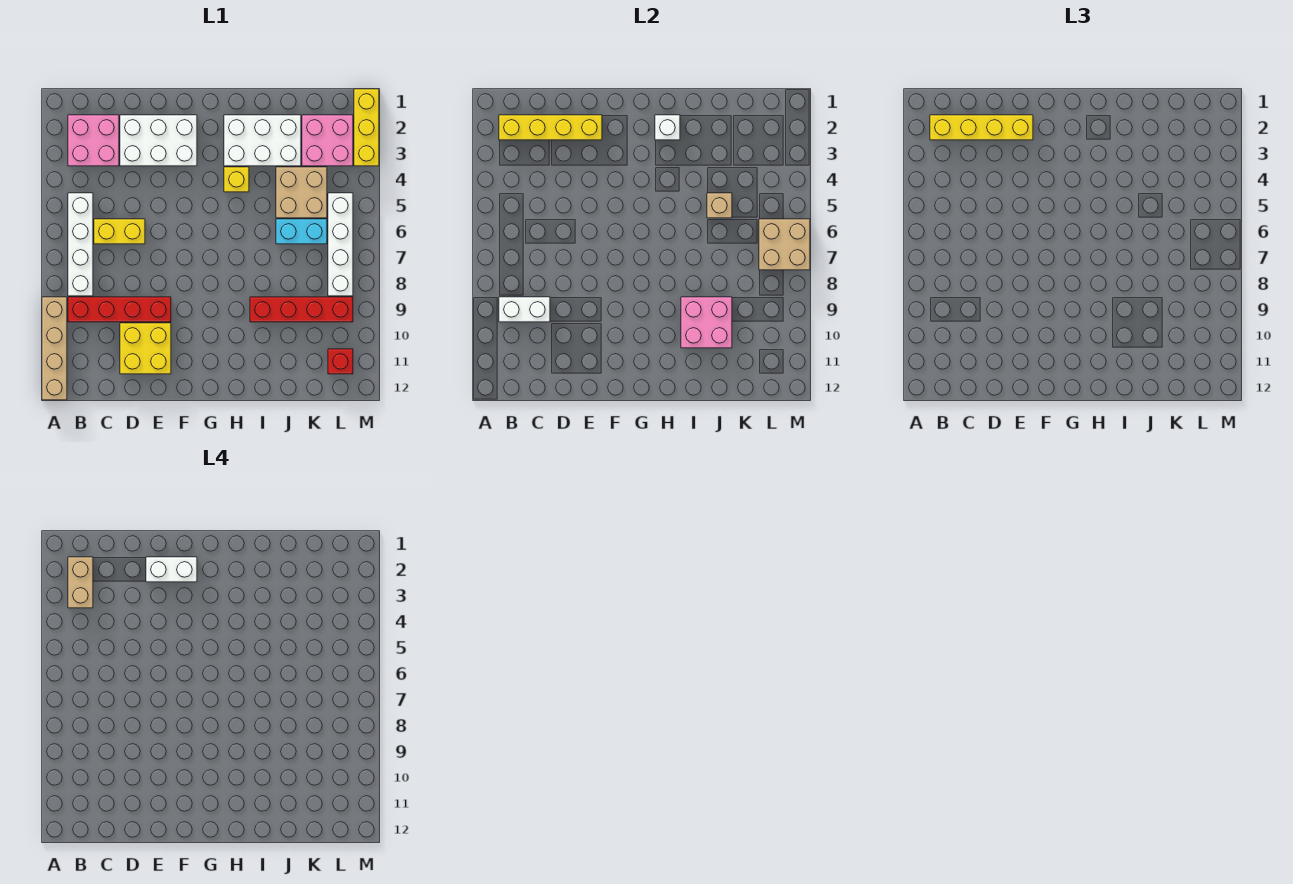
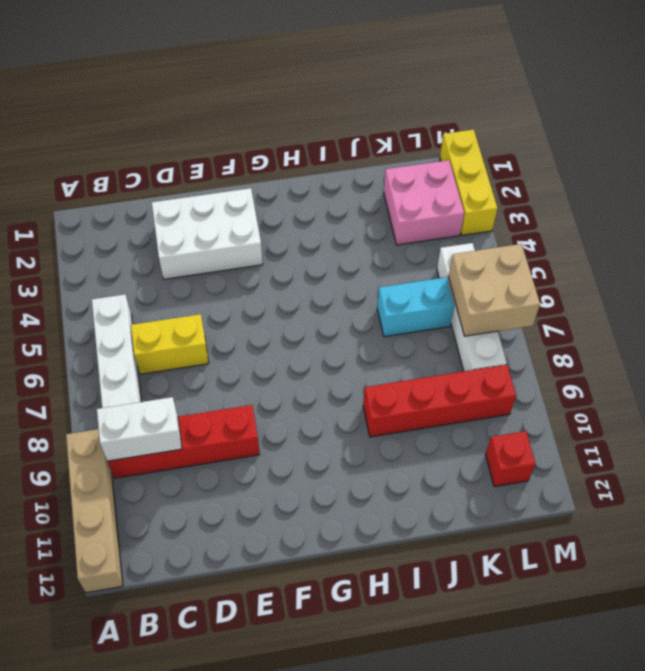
none -> pink brick B2:C3 level 1
none -> yellow brick D10:E11 level 1
none -> white brick H2:J3 level 1

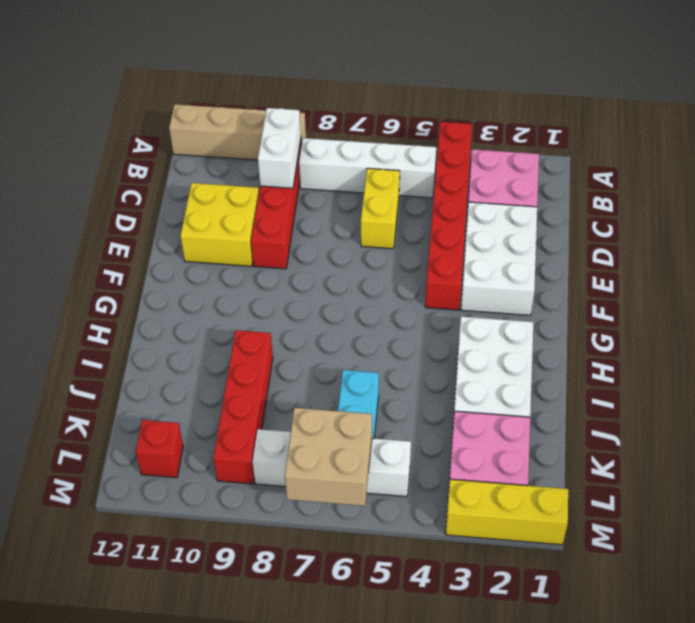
red brick A4:F4 level 1 -> none
none -> yellow brick H4 level 1
none -> tan brick J4:K5 level 1
none -> yellow brick B2:E2 level 2

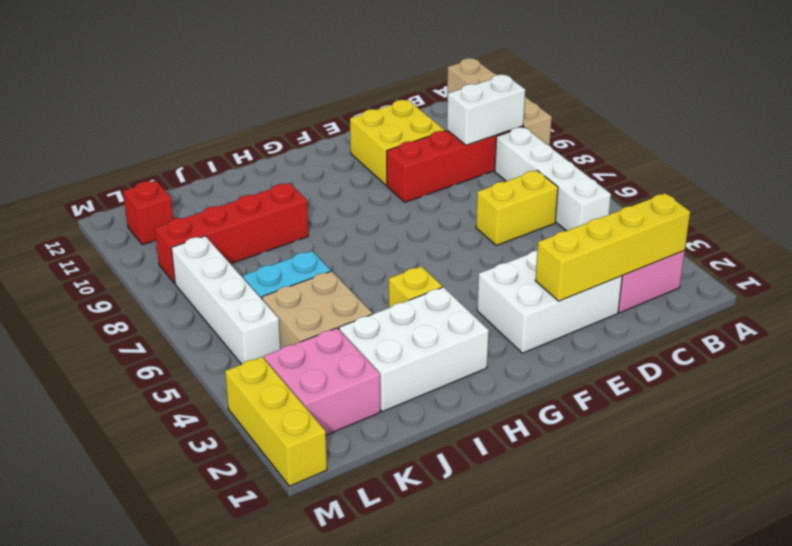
none -> white brick H2 level 2
none -> pink brick I9:J10 level 2
none -> tan brick J5 level 2

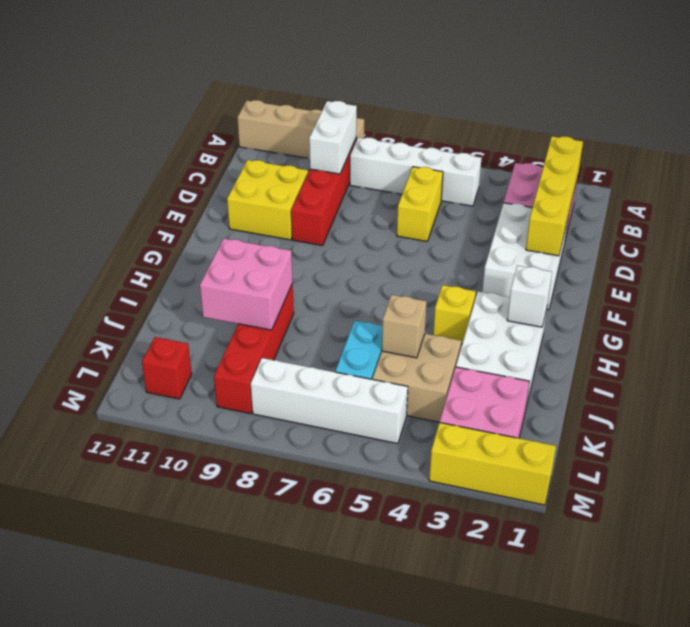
none -> tan brick L6:M7 level 2
none -> yellow brick B2:E2 level 3
none -> tan brick B2:B3 level 4

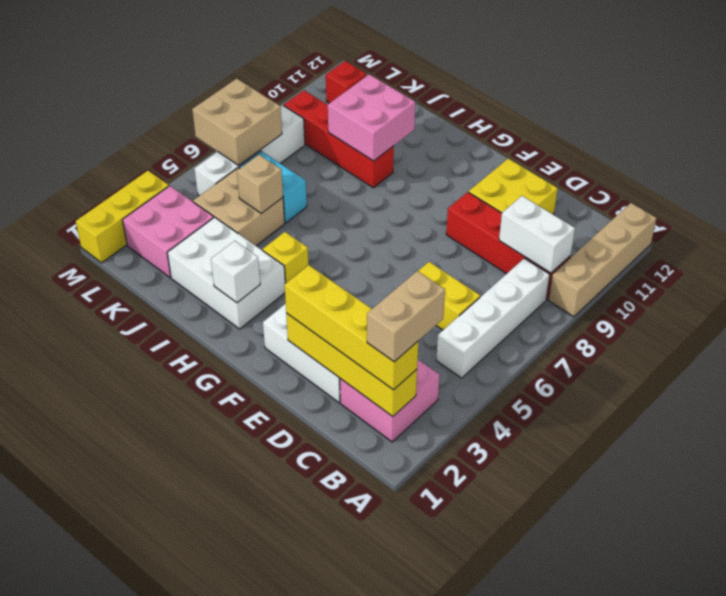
none -> white brick E2:F2 level 4

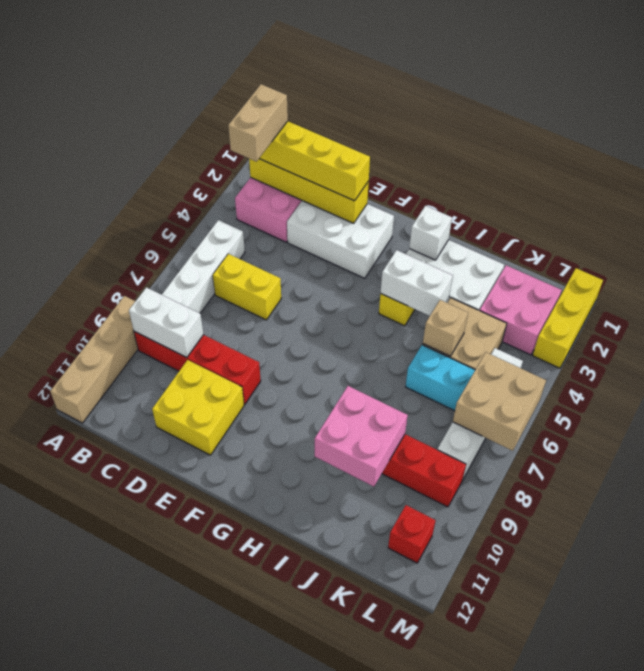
white brick H4:I4 level 2 -> white brick E2:F2 level 4

